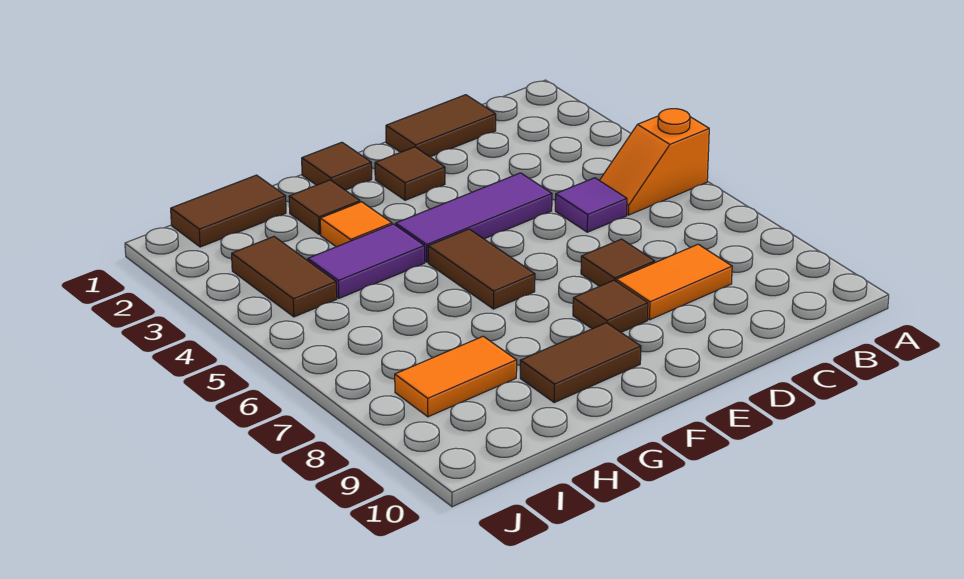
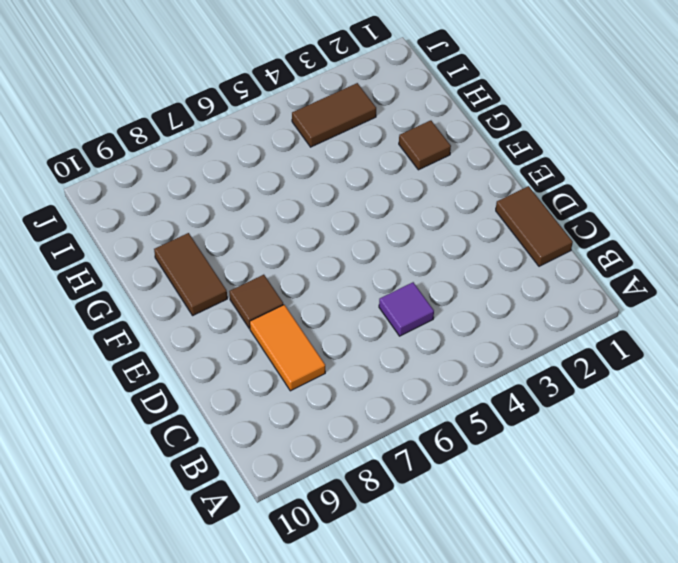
none -> orange slope A5:B5 level 1 top A
none -> purple tile D4:F4 level 1
none -> brown tile D7 level 1

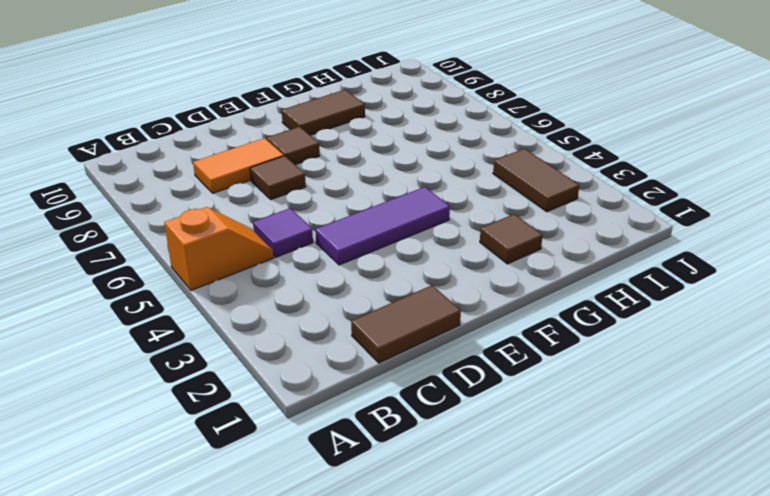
none -> brown tile E2 level 1
none -> brown tile F1 level 1
none -> brown tile F5:F6 level 1

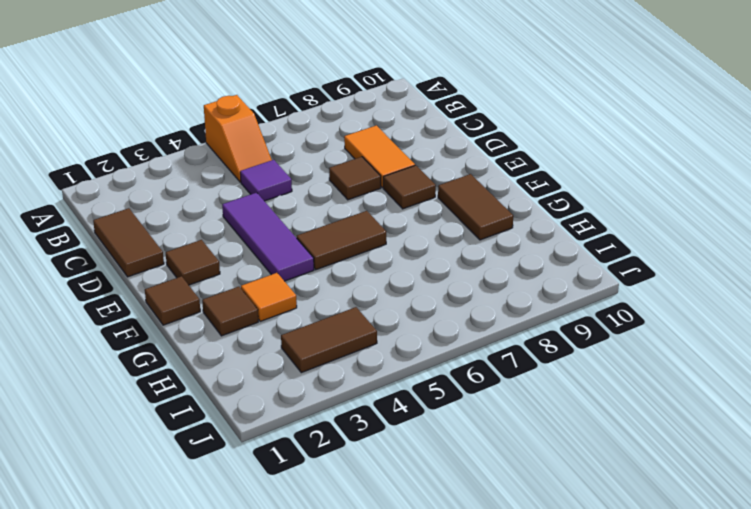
none -> purple tile G4:H4 level 1
none -> brown tile H1:I1 level 1
none -> orange tile H8:I8 level 1

